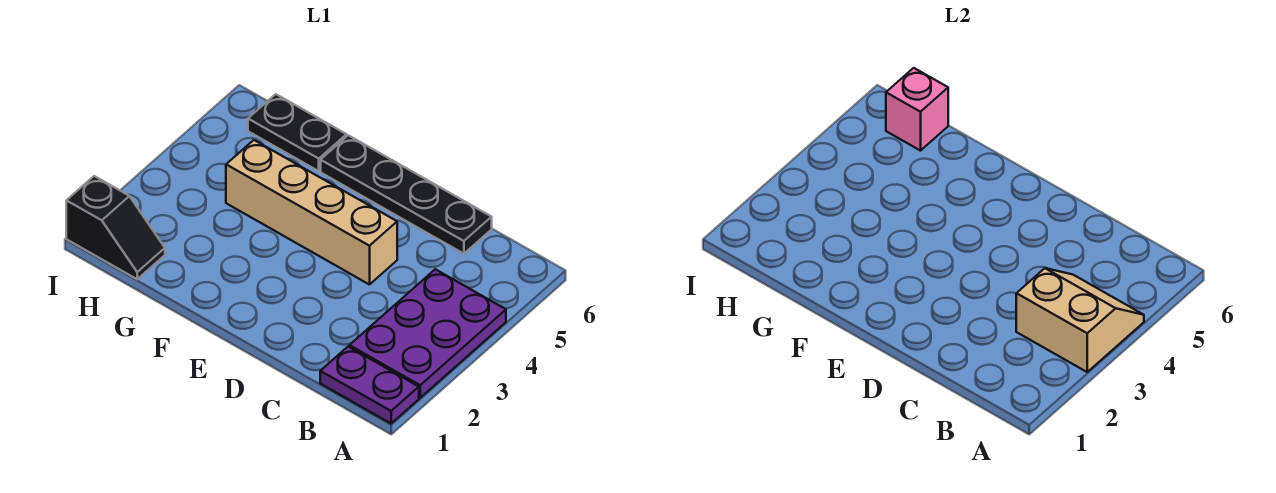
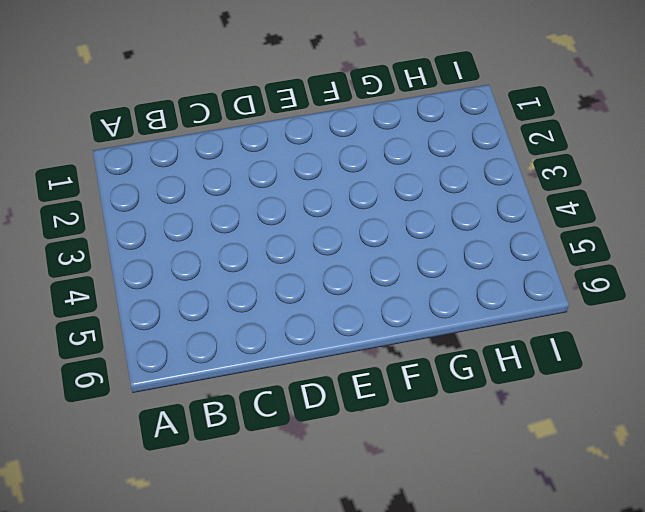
none -> purple plate A1:B1 level 1
none -> purple plate A2:B4 level 1

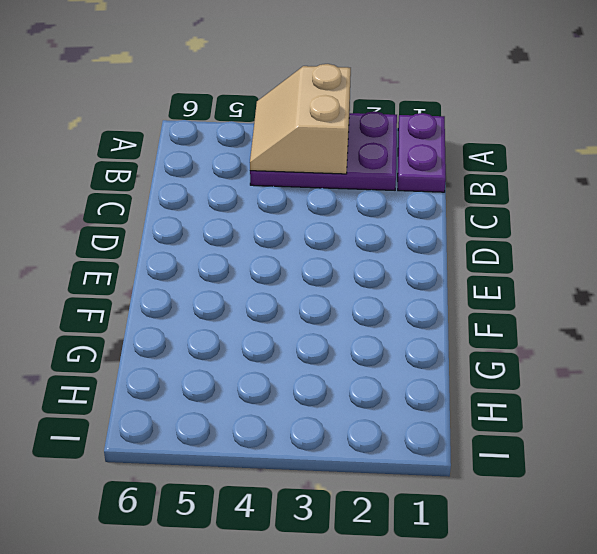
none -> black plate C6:F6 level 1
none -> tan brick D4:G4 level 1

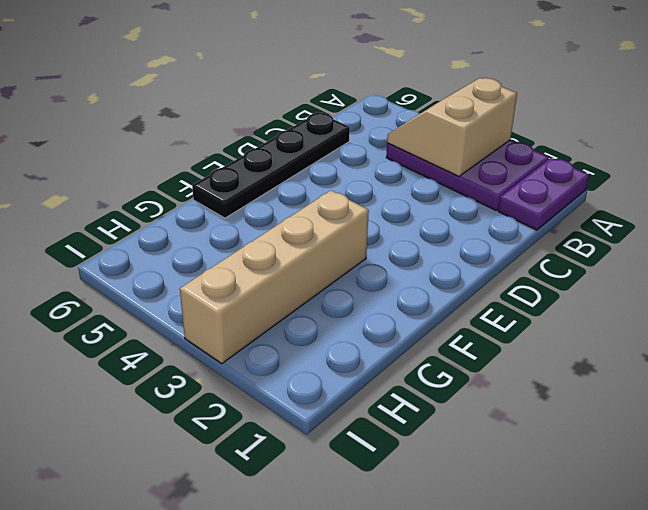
tan brick F3:I3 level 1 -> tan brick D4:G4 level 1
none -> black plate G6:H6 level 1
none -> black slope H1:I1 level 1 top I

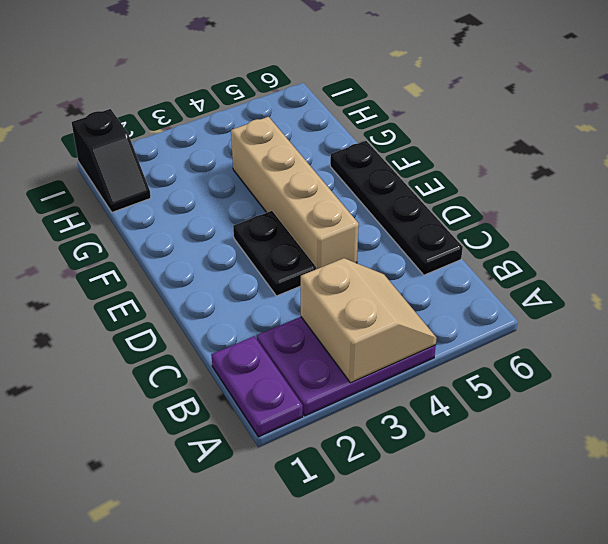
black plate D3:E3 level 1 -> black plate G6:H6 level 1
none -> pink brick H6 level 2

